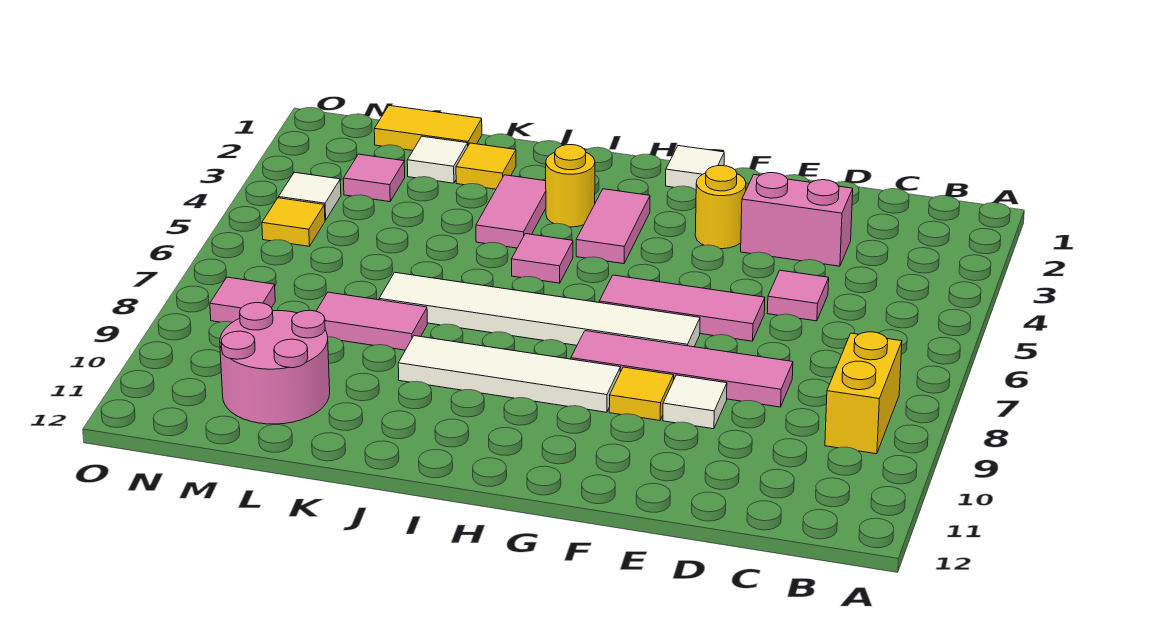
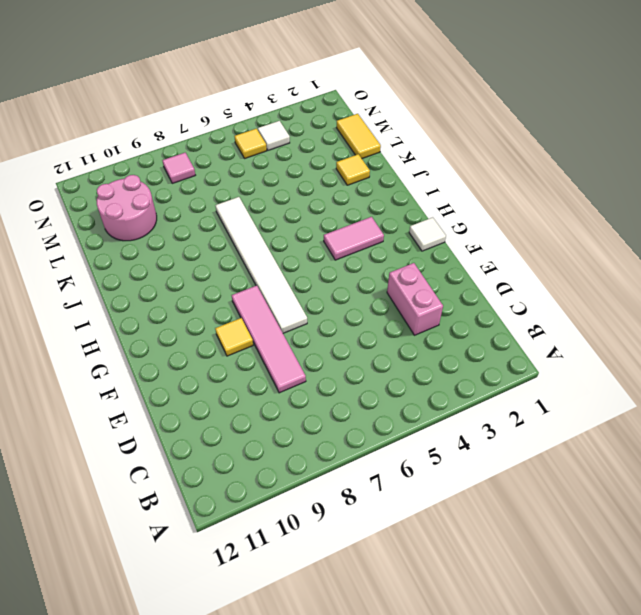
none -> yellow brick B8:B9 level 1
none -> pink tile D5 level 1
none -> pink tile E6:G6 level 1

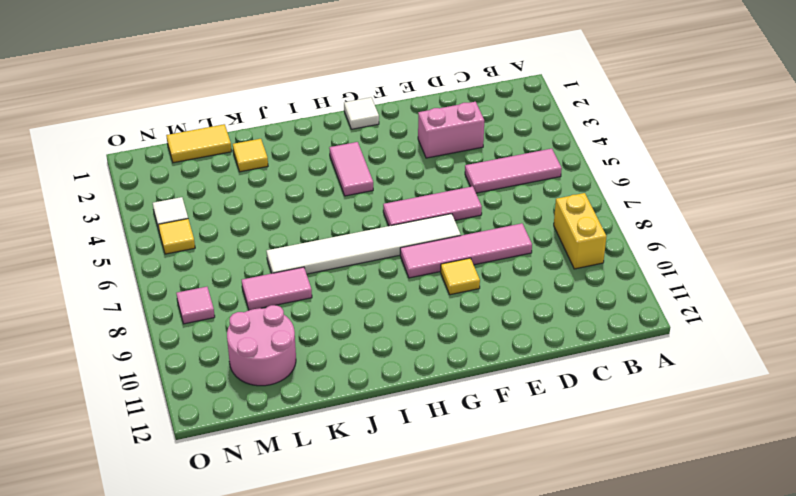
pink tile B5:D5 level 1 -> pink tile D5 level 1
none -> white tile E9 level 1
none -> yellow round brick F3 level 1
none -> white tile G9:J9 level 1

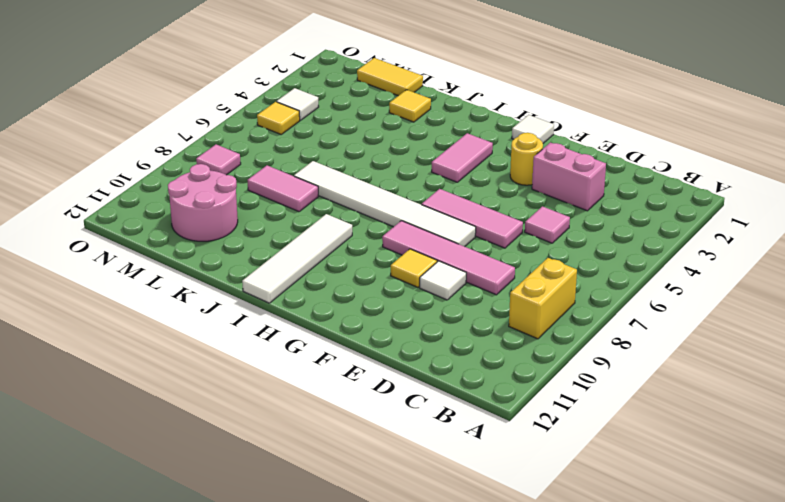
white tile I9:I12 level 1 -> white tile G9:J9 level 1
none -> yellow round brick I3 level 1
none -> pink tile I5 level 1
none -> pink tile J3:J4 level 1

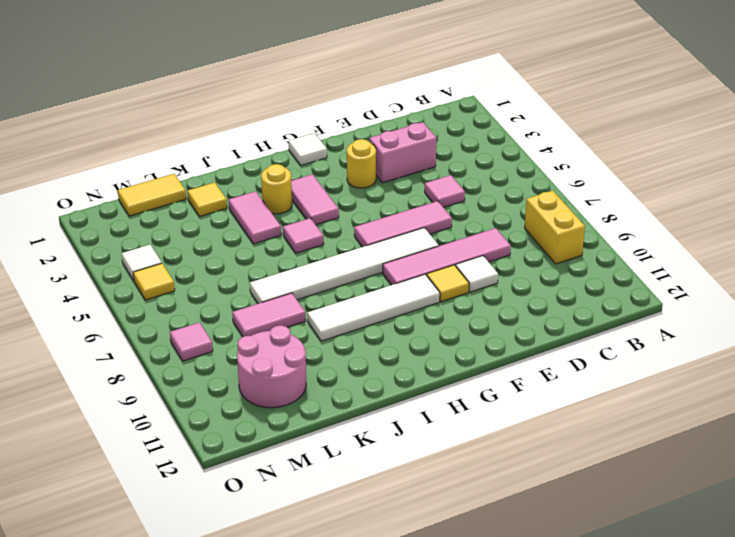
none -> white tile L2 level 1
none -> pink tile M3 level 1

